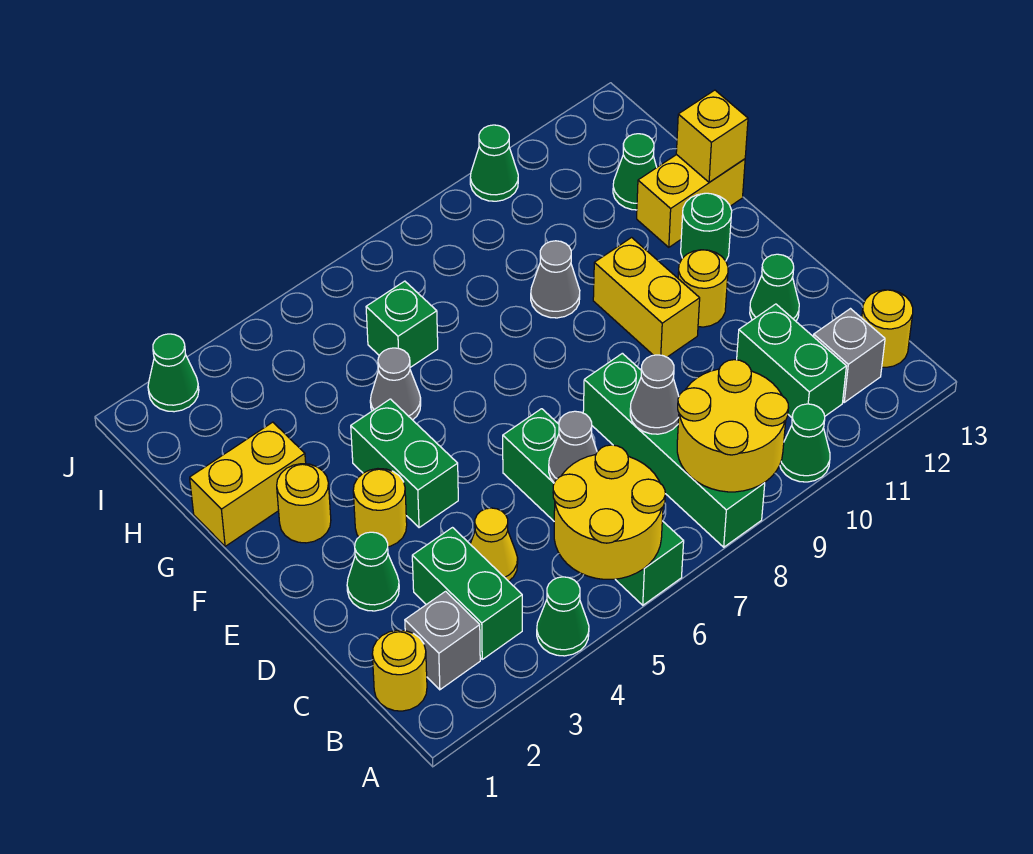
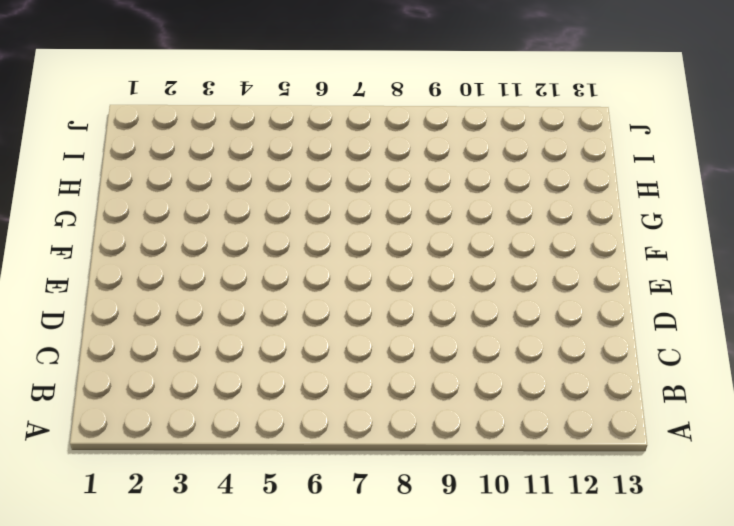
none -> green cone A4 level 1
none -> green brick A6:D6 level 1
none -> green brick A8:D8 level 1
none -> green cone A10 level 1

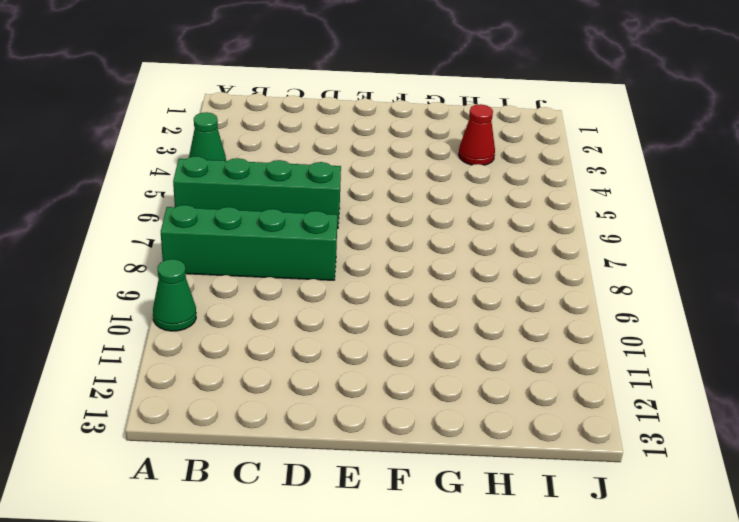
red cone H3 level 1 -> none
none -> yellow round brick B1 level 1
none -> grey brick B2 level 1
none -> green brick B3:C3 level 1
none -> green brick B11:C11 level 1

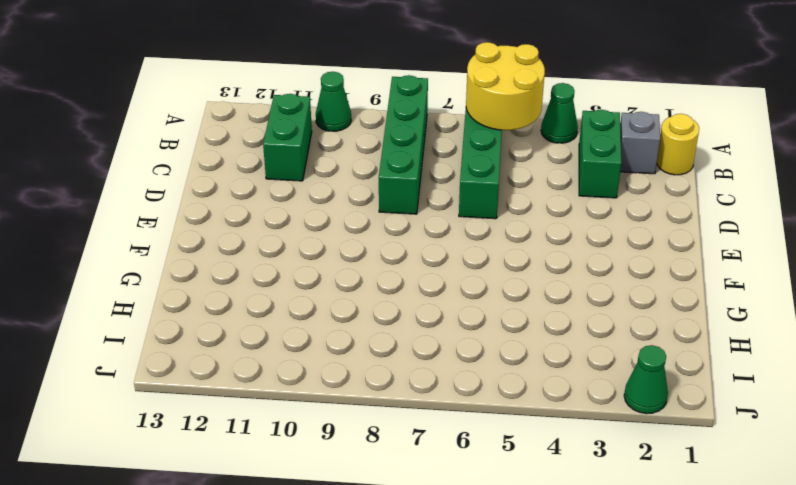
none -> grey brick B12 level 1
none -> yellow round brick B13 level 1
none -> yellow cone C4 level 1
none -> green cone D2 level 1

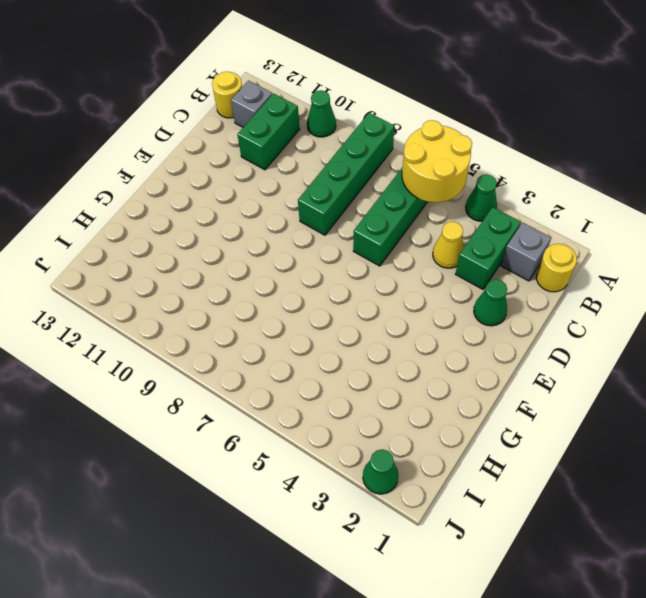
none -> green cone D12 level 1
none -> yellow round brick E3 level 1
none -> green brick E4:F4 level 1
none -> yellow brick E10:F10 level 1

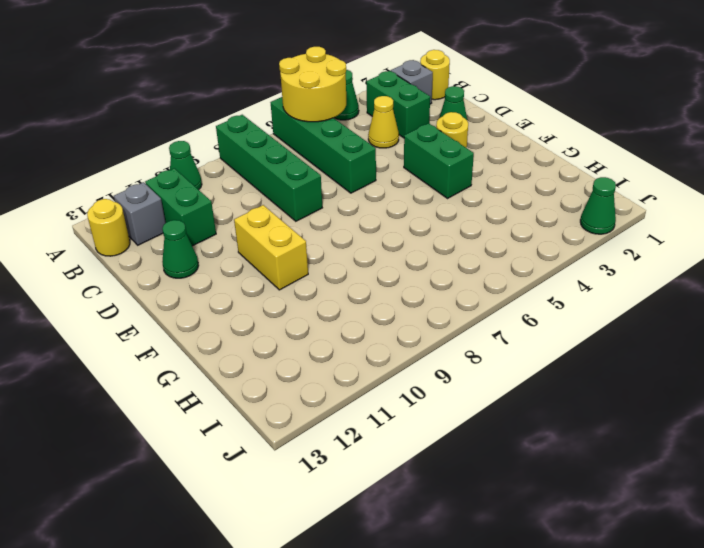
none -> yellow round brick E11 level 1
none -> yellow round brick F2 level 1
none -> green round brick F12 level 1
none -> yellow brick G1:G2 level 1

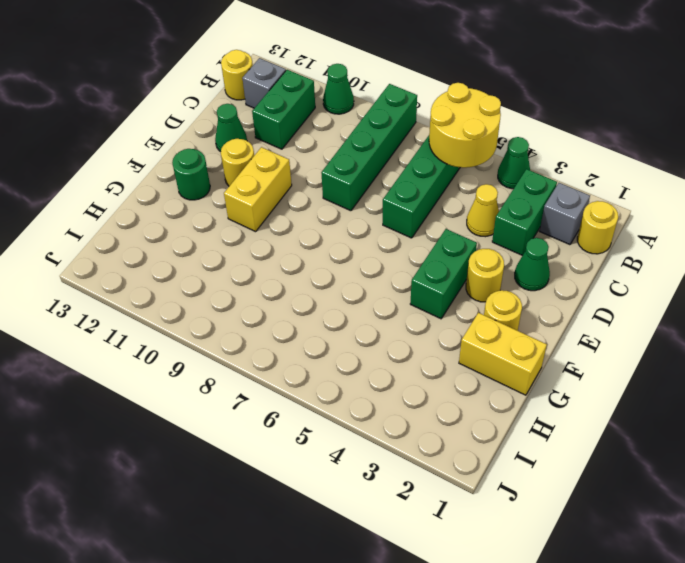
none -> grey cone G5 level 1
none -> grey cone G9 level 1
none -> yellow brick G12:G13 level 1
none -> green brick H6 level 1

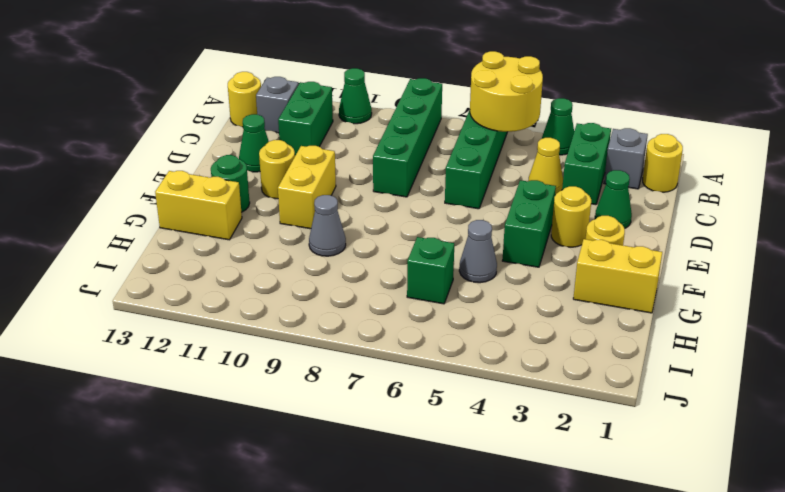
none -> green cone H12 level 1
none -> green cone J2 level 1
none -> green cone J10 level 1
none -> yellow round brick A8:B9 level 2

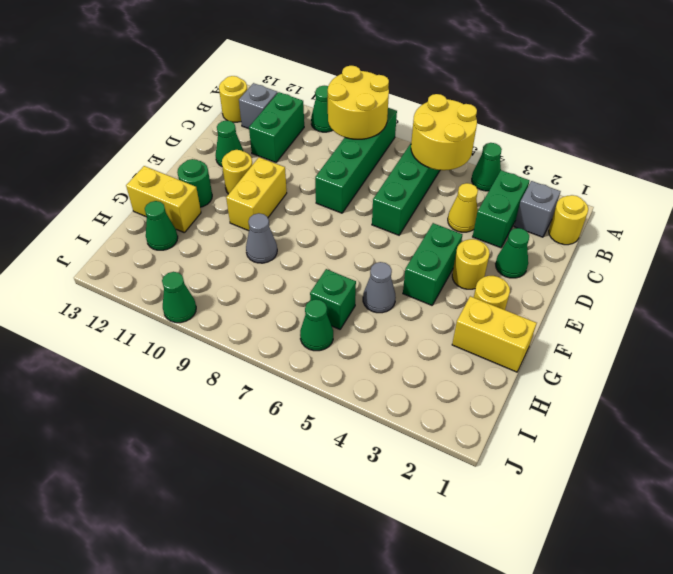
green cone I6 level 1 -> green cone J2 level 1
none -> grey cone C6 level 2
none -> grey cone C8 level 2
none -> yellow brick G13 level 2

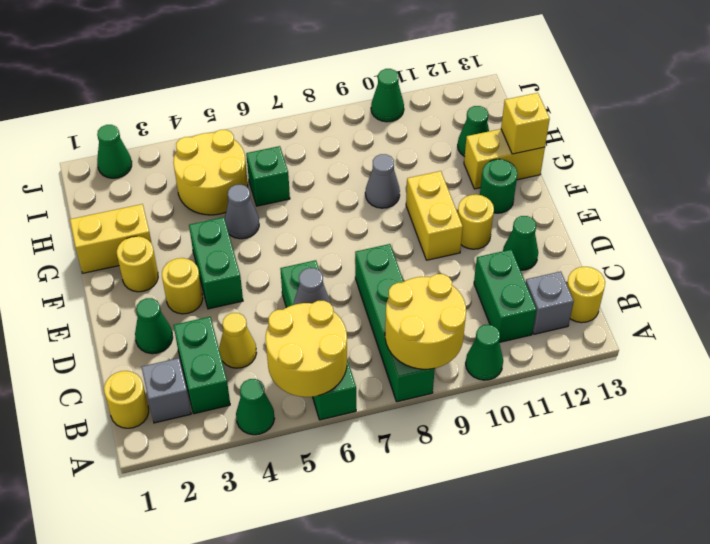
yellow round brick H4:I5 level 1 -> none
none -> grey cone C8 level 2

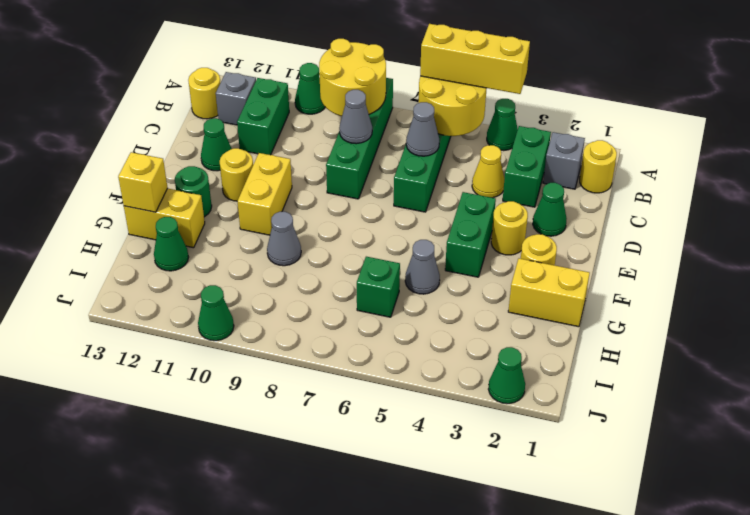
yellow brick A4:A6 level 3 -> none

